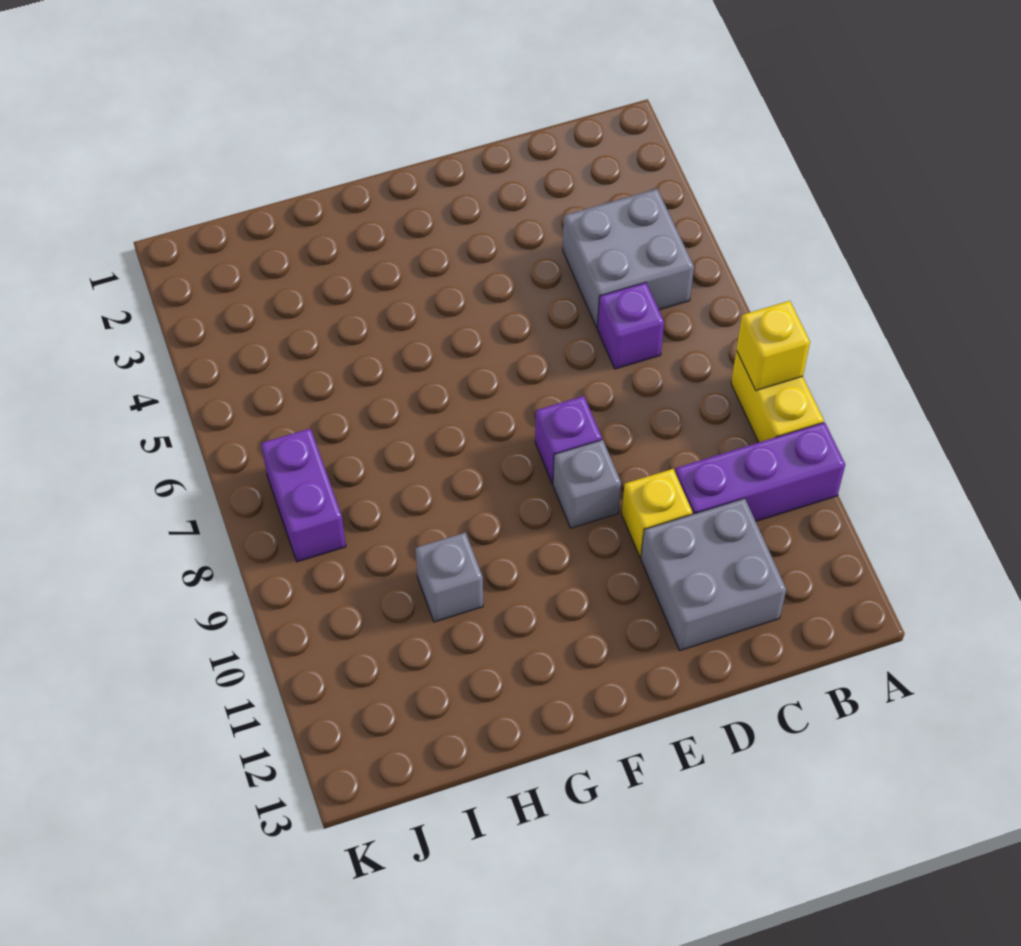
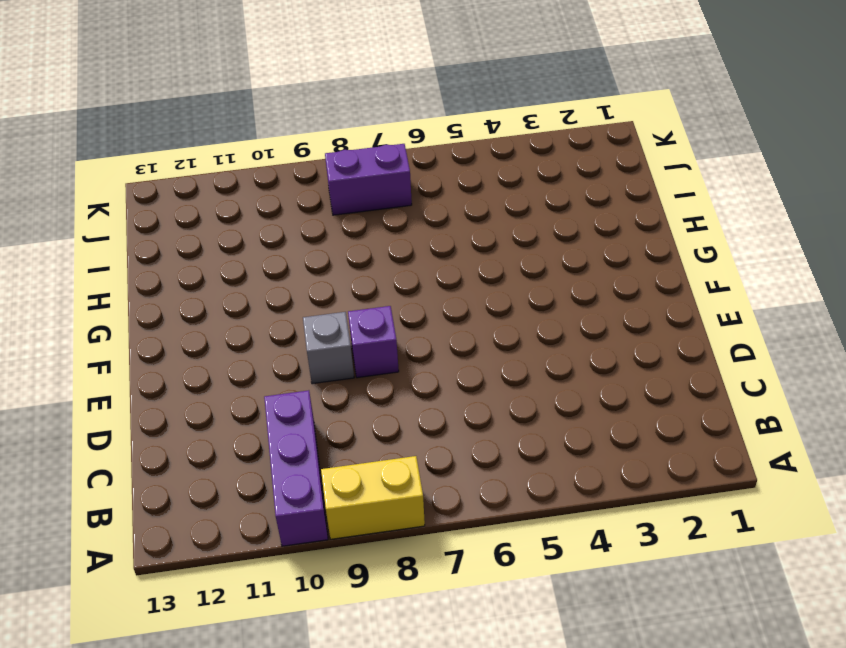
none -> grey brick B4:C5 level 1
none -> purple brick C6 level 1

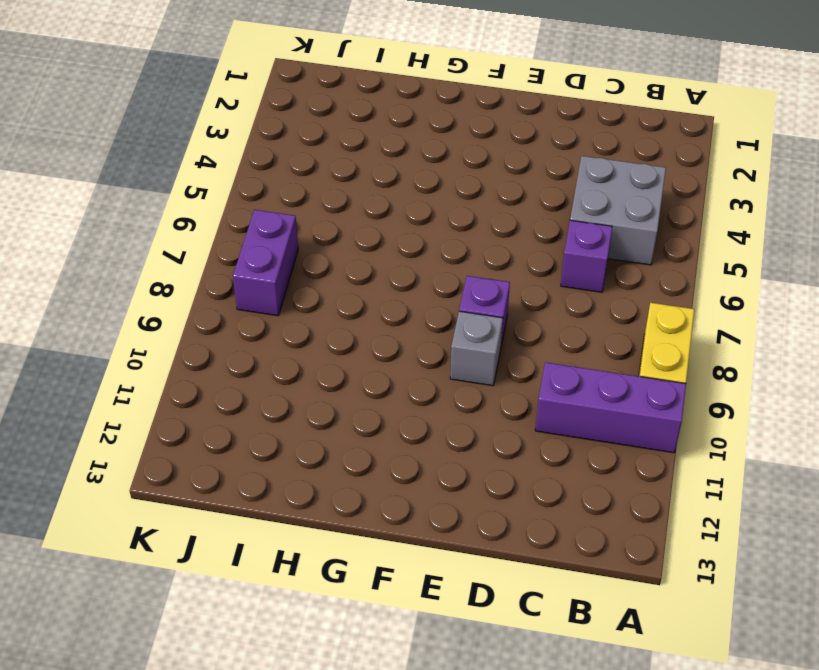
none -> grey brick C11:D12 level 1
none -> yellow brick D10 level 1

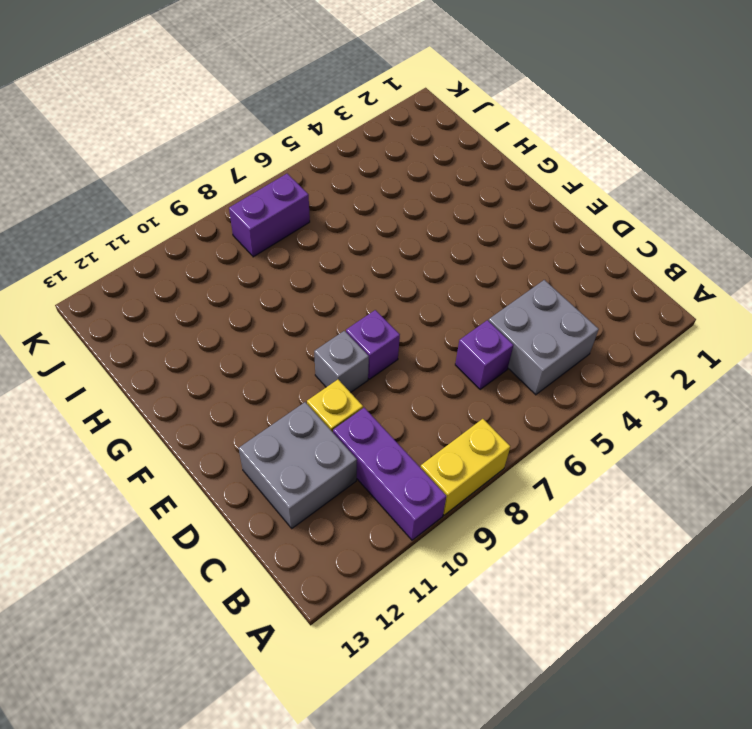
none -> grey brick H10 level 1
none -> yellow brick A8 level 2

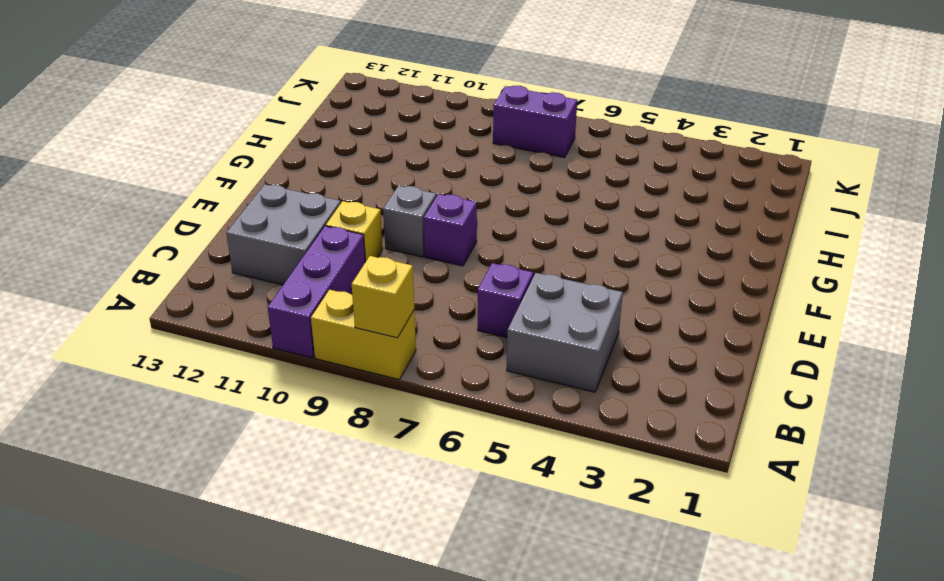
none -> grey brick H10 level 1

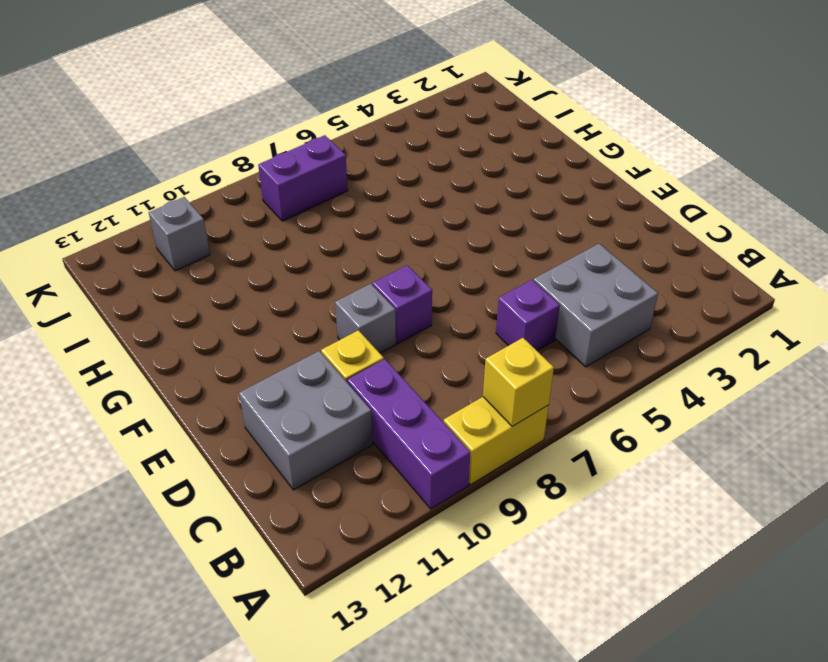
grey brick J11 level 1 -> grey brick H10 level 1

